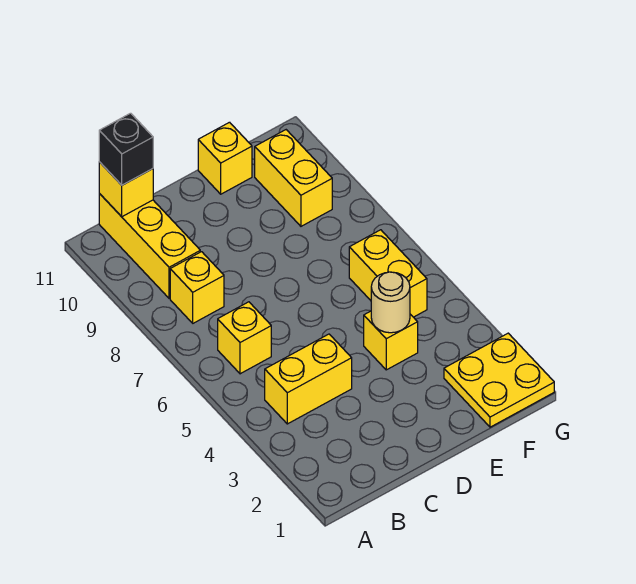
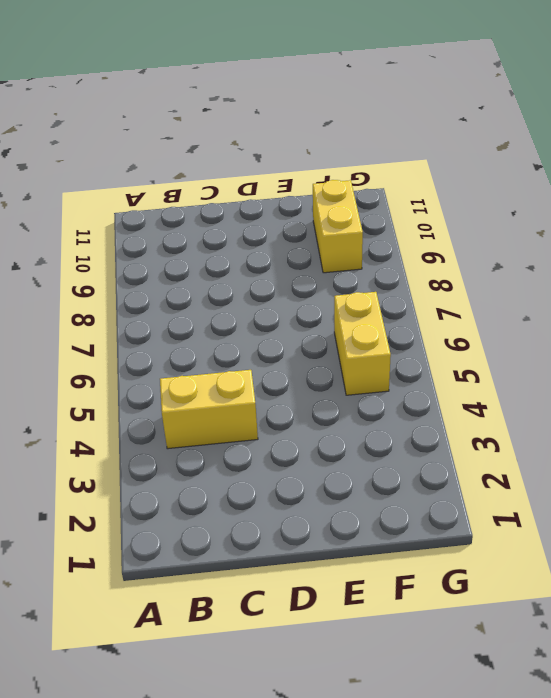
none -> yellow brick B6 level 1
none -> yellow brick B8 level 1
none -> yellow brick B9:B11 level 1

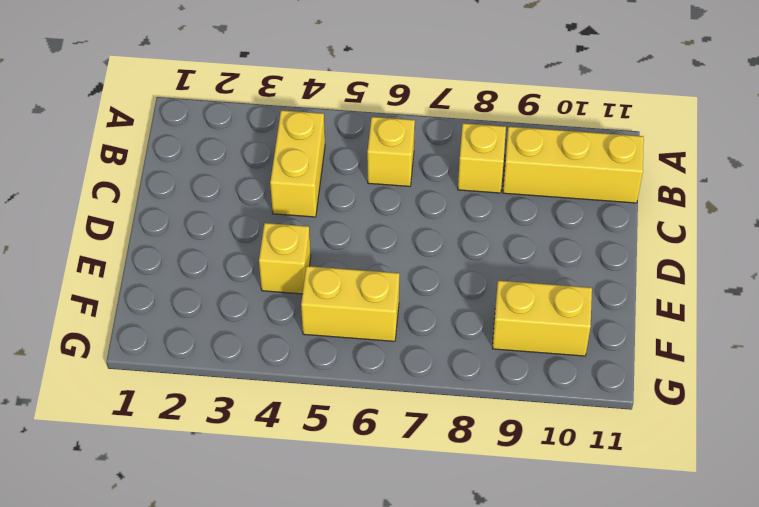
none -> yellow brick E11 level 1
none -> yellow plate F1:G2 level 1
none -> yellow brick B11 level 2

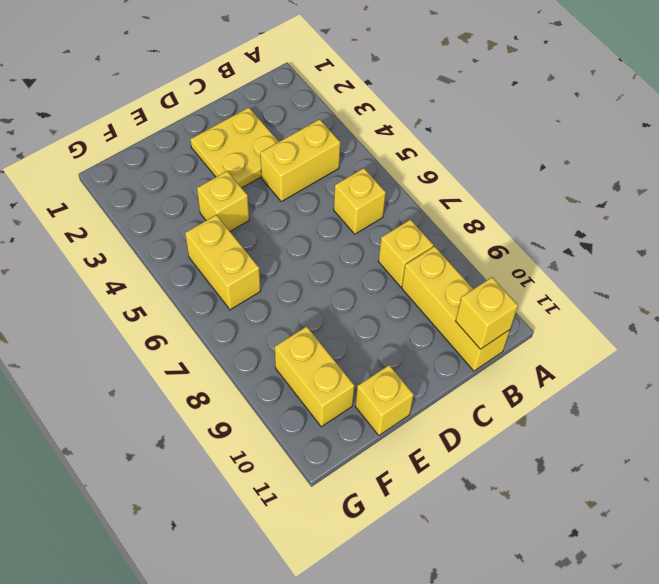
yellow plate C2:D3 level 1 -> yellow plate F1:G2 level 1
none -> tan round brick E4 level 2
none -> black brick B11 level 3

